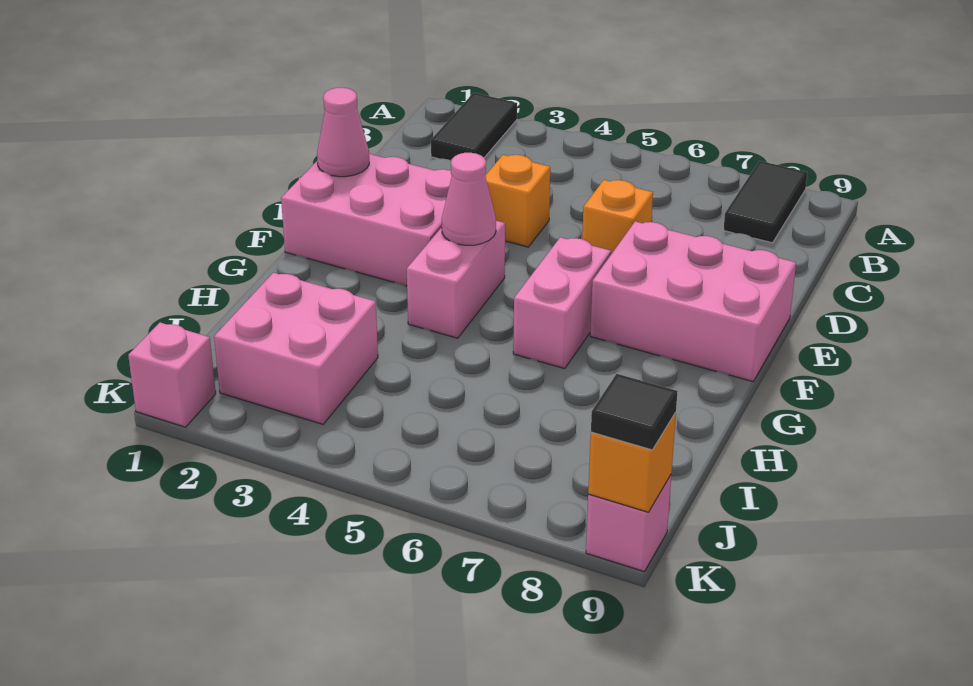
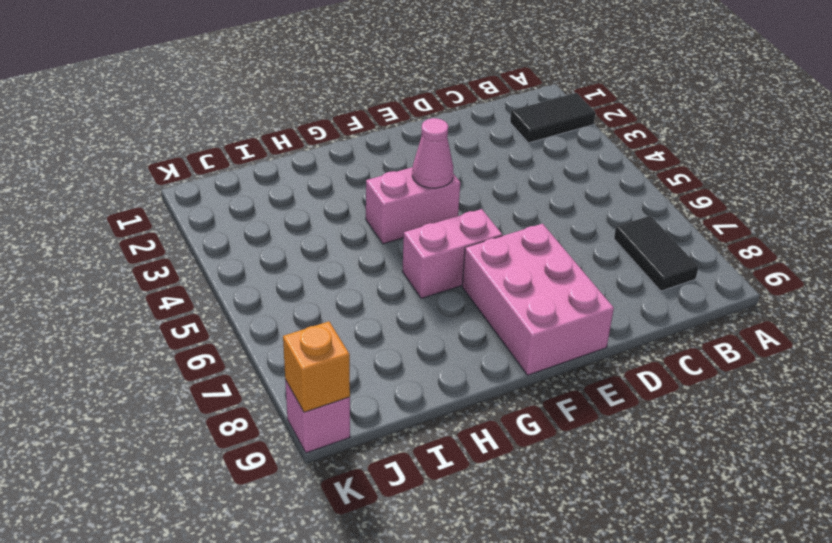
black tile B7:B8 level 1 -> black tile A8:B8 level 1
none -> orange brick D4 level 1
none -> orange brick D6 level 1
none -> pink brick E1:F3 level 1

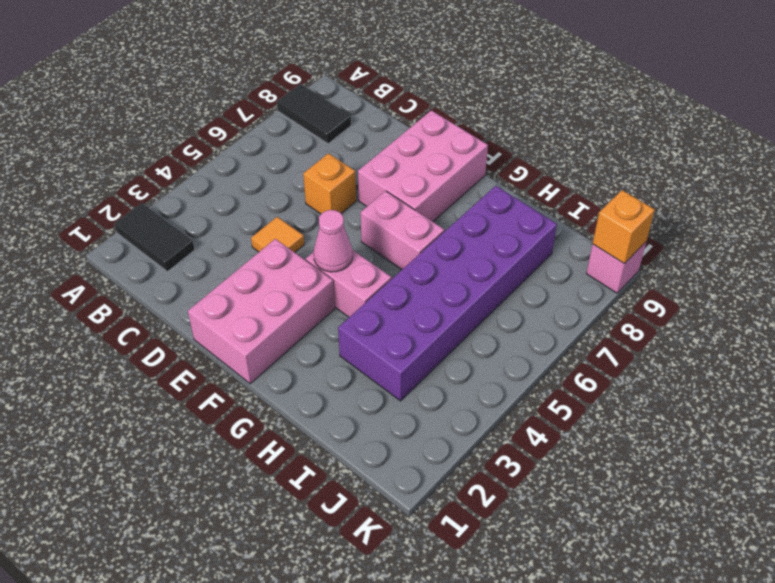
orange tile D4 level 1 -> orange brick D4 level 1
purple brick H3:I8 level 1 -> pink brick I2:J3 level 1
none -> pink brick K1 level 1
none -> pink cone E1 level 2
none -> black tile K9 level 3

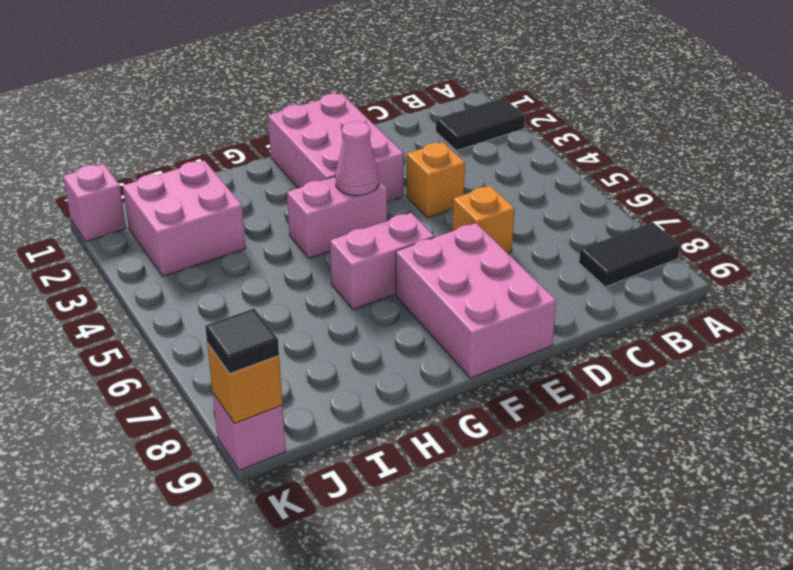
none -> pink cone E1 level 2

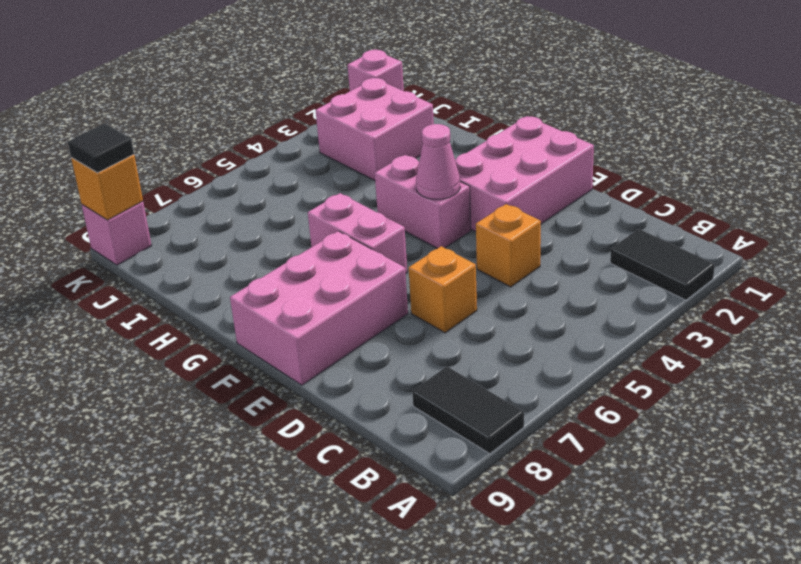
none -> pink cone E1 level 2

